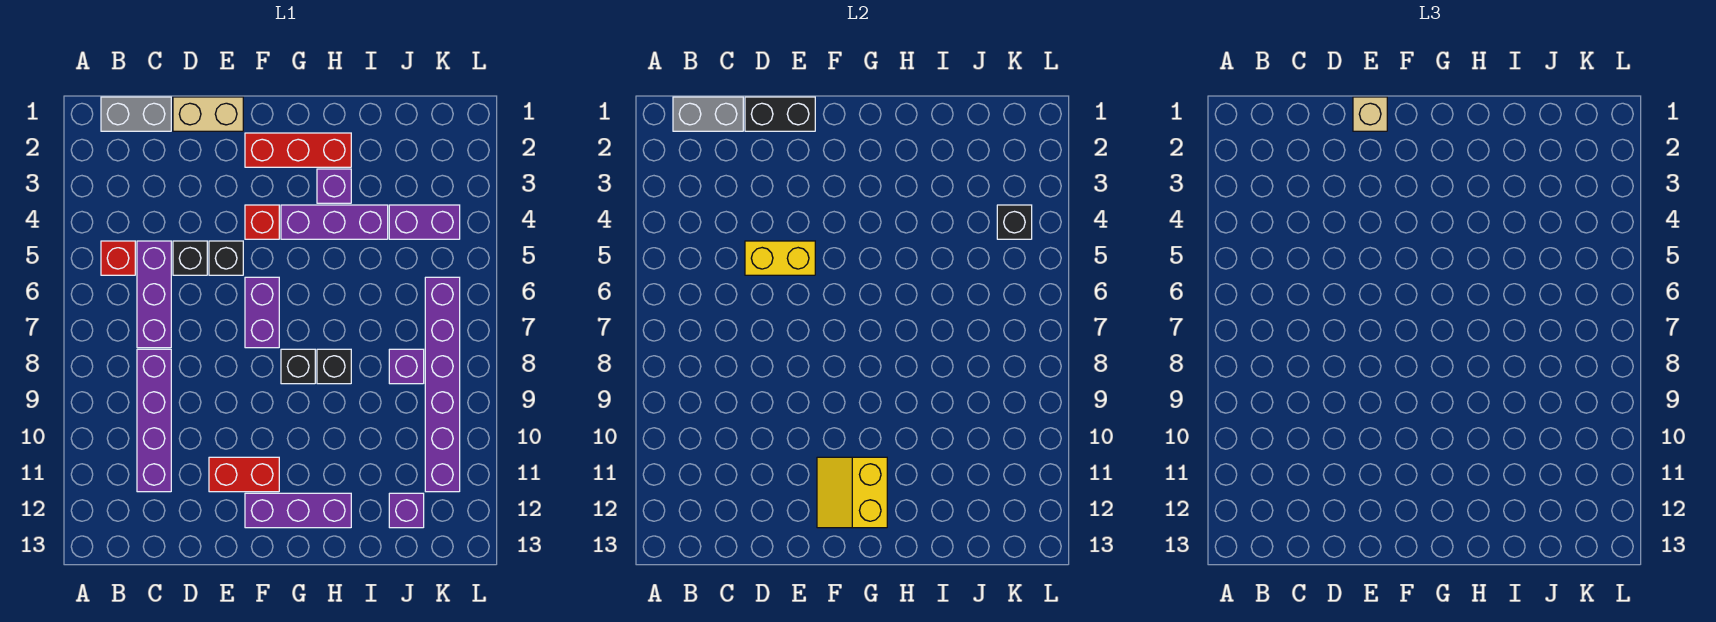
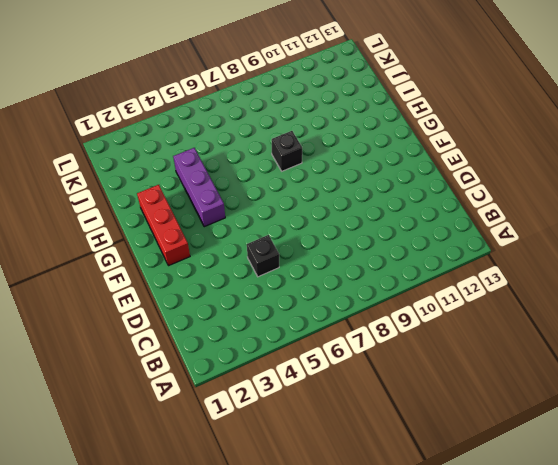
none -> grey brick B1:C1 level 1
none -> red brick B5 level 1
none -> purple brick C5:C7 level 1

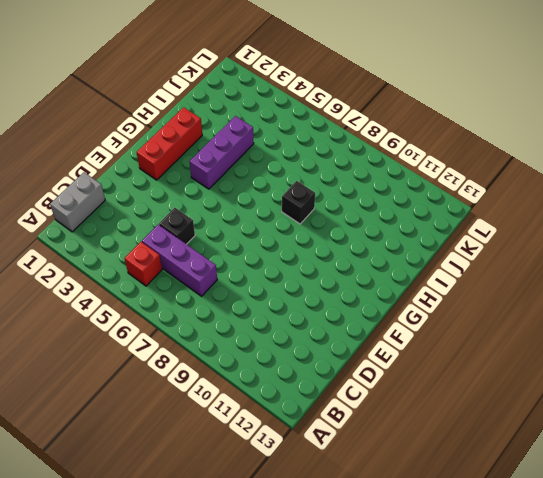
none -> purple brick C8:C11 level 1
none -> tan brick D1:E1 level 1
none -> black brick E5 level 1

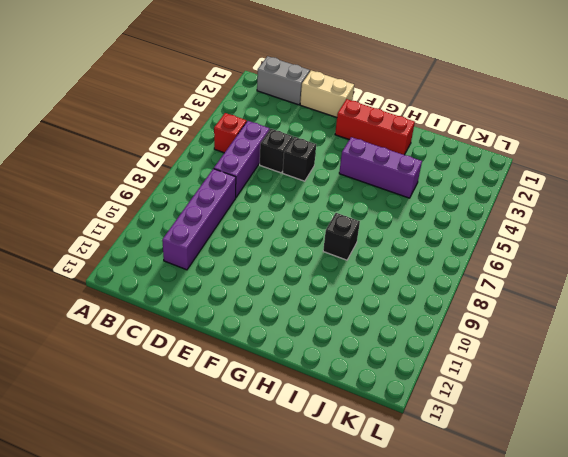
none -> red brick E11:F11 level 1
none -> red brick F4 level 1
none -> purple brick F6:F7 level 1

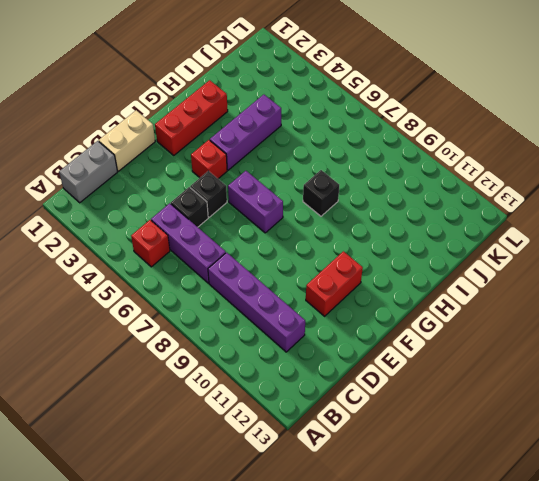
none -> purple brick F12:H12 level 1
none -> black brick G8 level 1
none -> purple brick H3 level 1

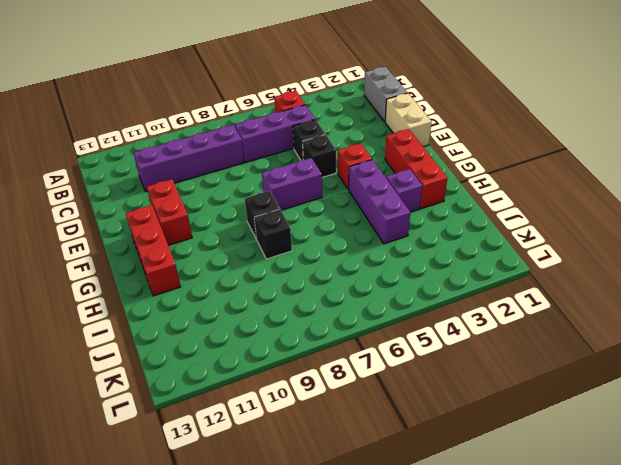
red brick F12:H12 level 1 -> purple brick F12:H12 level 1
none -> purple brick J4:K4 level 1
none -> purple brick J8 level 1
none -> purple brick J12 level 1

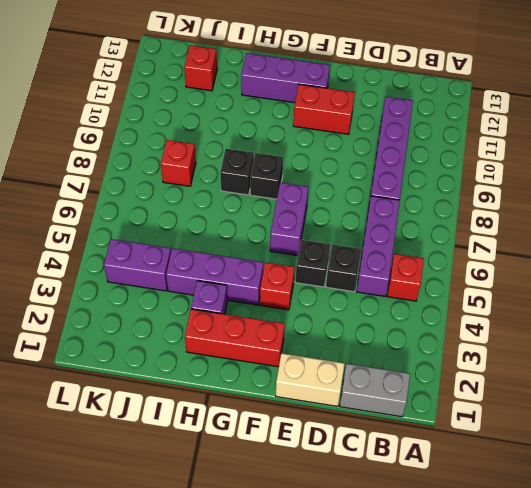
red brick J8 level 1 -> purple brick J8 level 1
red brick J12 level 1 -> purple brick J12 level 1
none -> purple brick K6:K11 level 1
none -> grey brick B1:C1 level 2
none -> black brick D1:E1 level 2

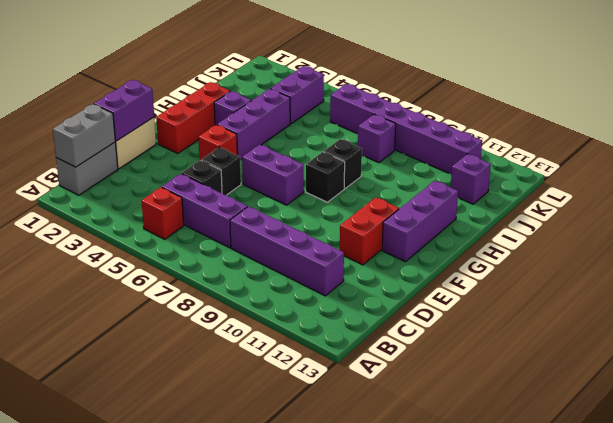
purple brick D1:E1 level 2 -> black brick D1:E1 level 2
none -> yellow brick D5:E5 level 2
none -> yellow slope F11:G12 level 2 top G
none -> black brick K4 level 2

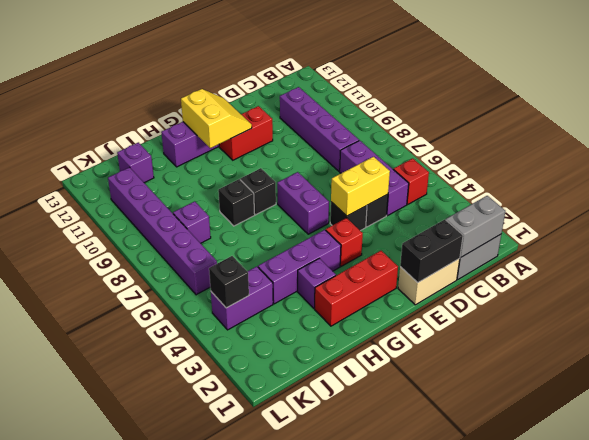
none -> tan brick E1 level 3

